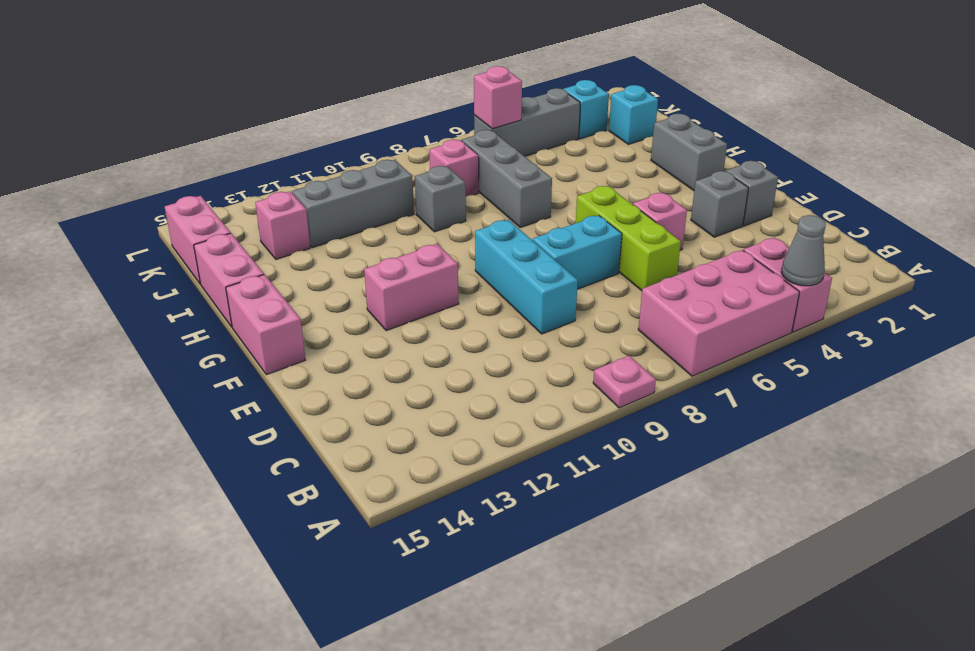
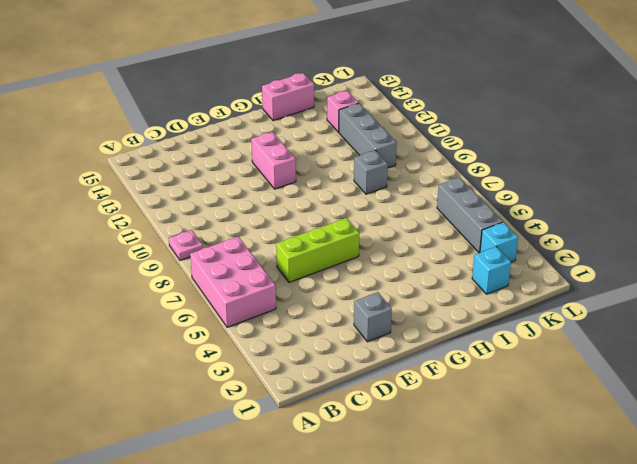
none -> pink brick A4:B4 level 1
none -> cyan brick D9:F9 level 1
none -> grey brick E3 level 1

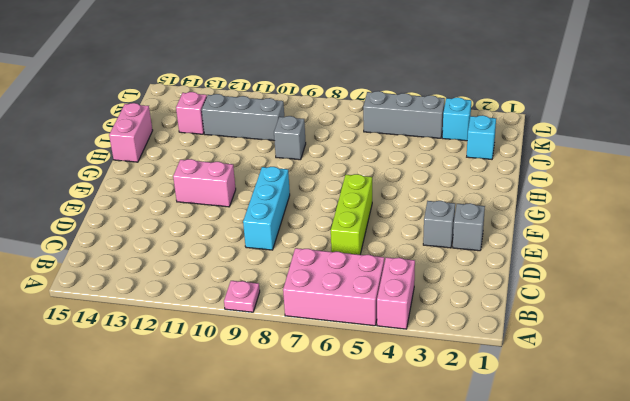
none -> pink brick E5 level 1
none -> cyan brick E7:E8 level 1
none -> pink brick F15:G15 level 1

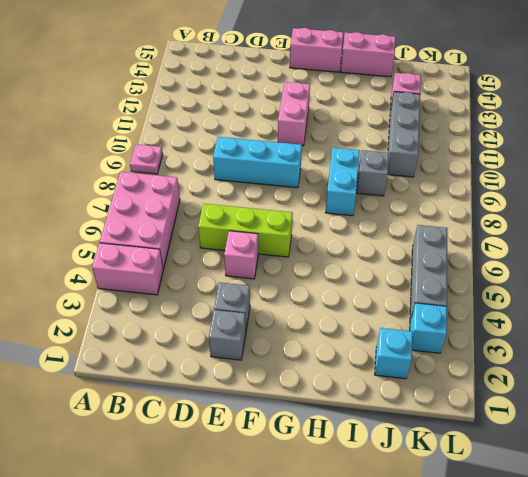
cyan brick H8:H9 level 1 -> cyan brick E7:E8 level 1
none -> grey brick G2:H2 level 1
none -> grey brick H7:J7 level 1
none -> pink brick J8 level 1

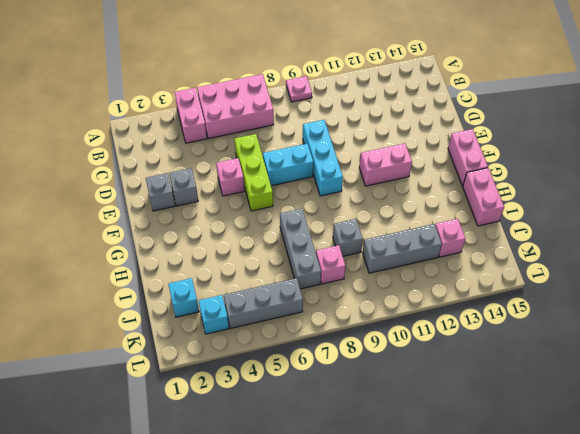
none -> grey brick G2:H2 level 1
none -> pink brick J15:K15 level 1
none -> grey cone A4 level 2

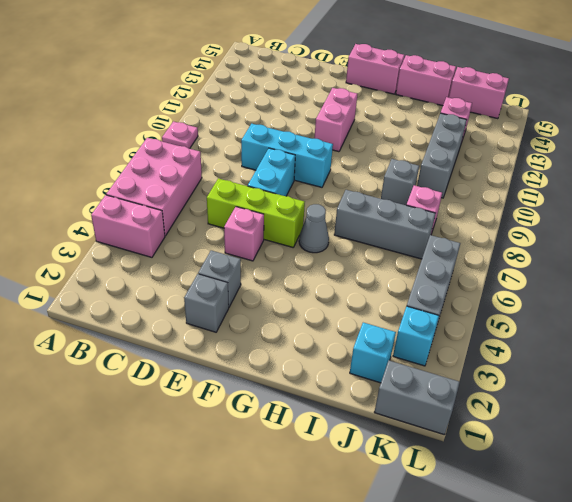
grey cone G6 level 1 -> grey cone A4 level 2
grey brick K1:L1 level 1 -> grey brick G2:H2 level 1
none -> pink brick K6 level 2

